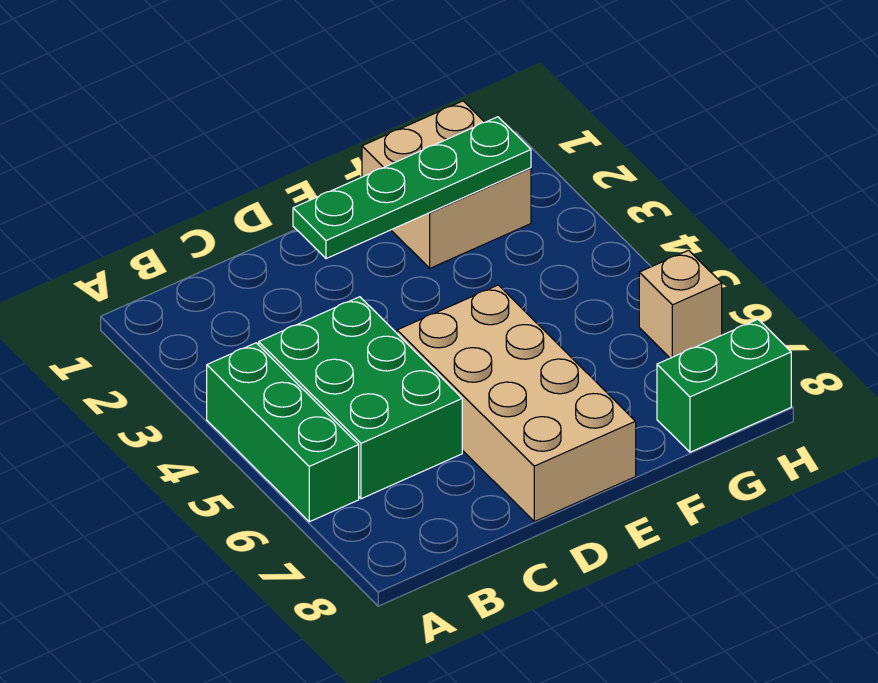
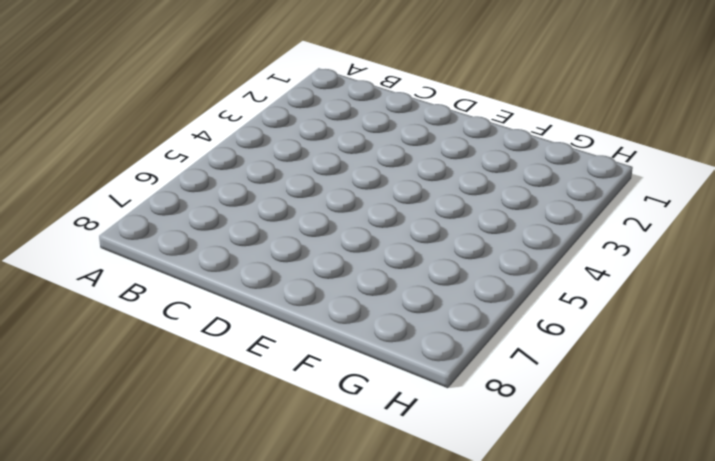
none -> green brick A4:A6 level 1
none -> green brick B4:C6 level 1

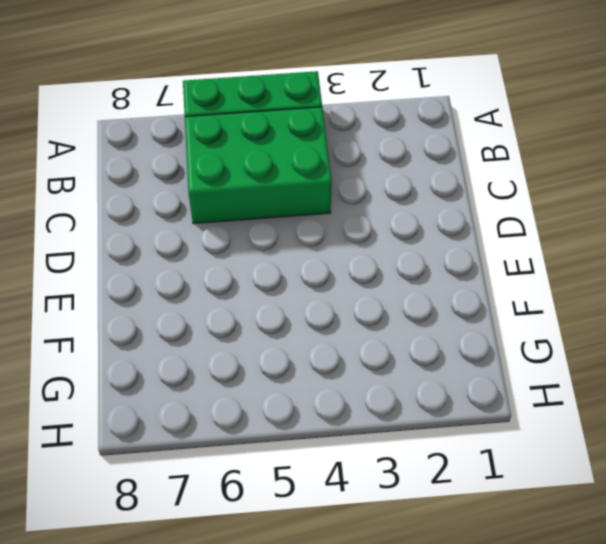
none -> tan brick D5:E8 level 1
none -> tan brick F1:G2 level 1

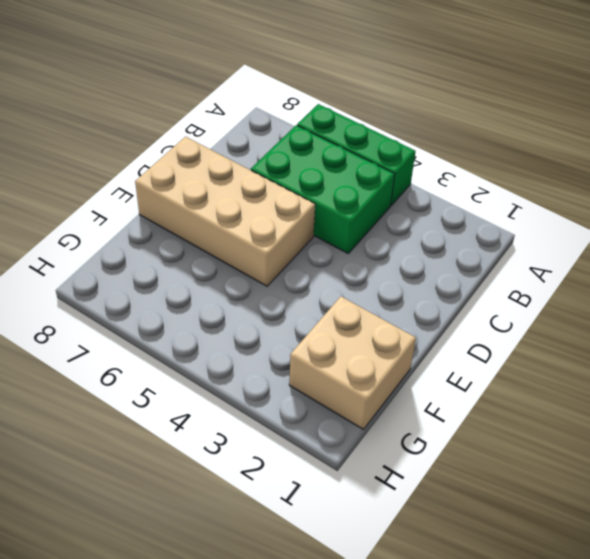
none -> green brick G8:H8 level 1
none -> tan brick H6 level 1

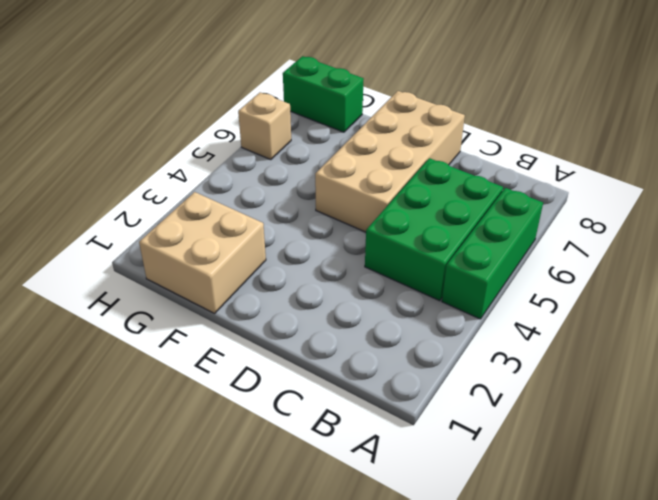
none -> green plate D2:G2 level 2

